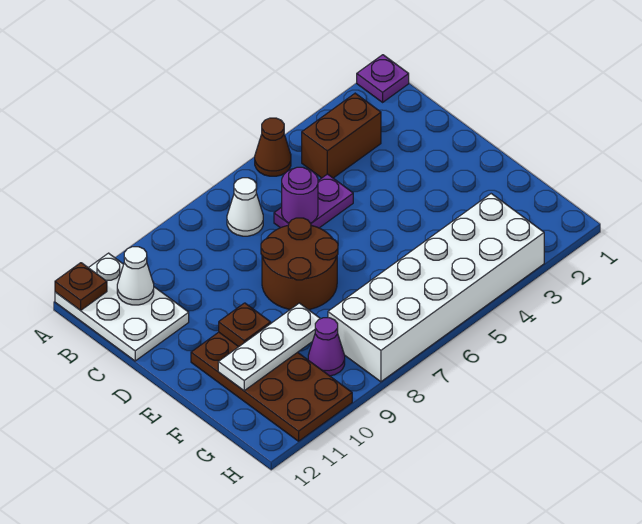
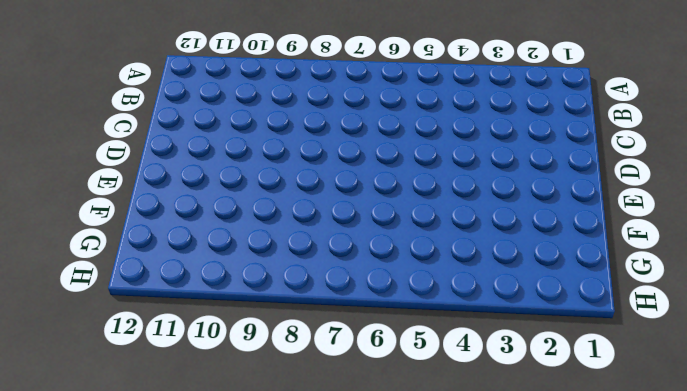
none -> purple plate A1 level 1
none -> brown cone A5 level 1
none -> white plate A11:C12 level 1

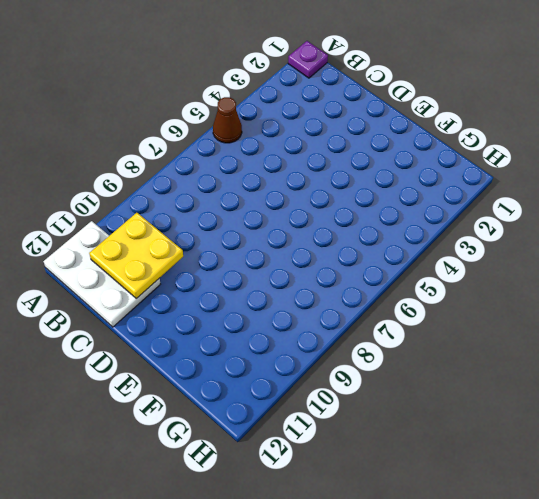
yellow plate B10:C11 level 2 -> white cone B11 level 2
none -> brown brick B3:B4 level 1
none -> white cone B7 level 1
none -> purple plate C5:C6 level 1

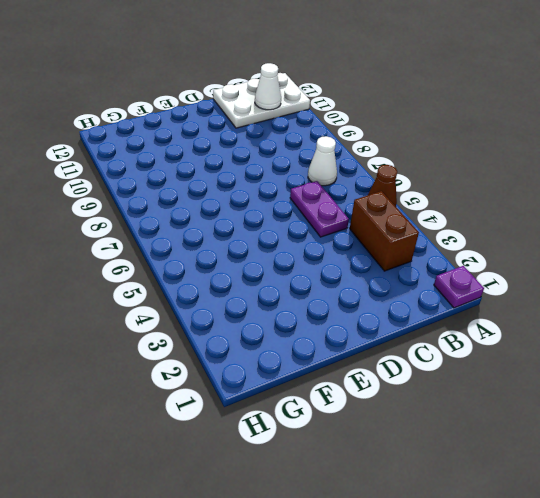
none -> brown round brick D7:E8 level 1
none -> brown plate E10:H11 level 1
none -> white brick G3:H8 level 1

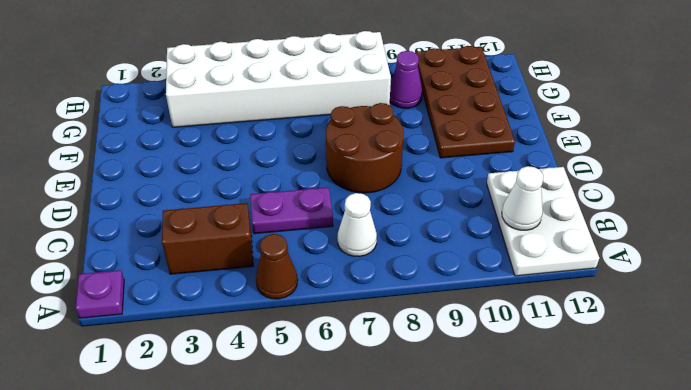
none -> brown plate A12 level 2
none -> purple round brick C6 level 2
none -> brown plate E10 level 2

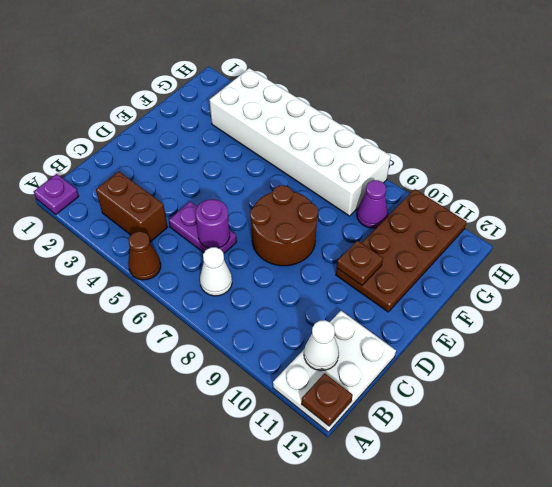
none -> white plate F9:F11 level 2

